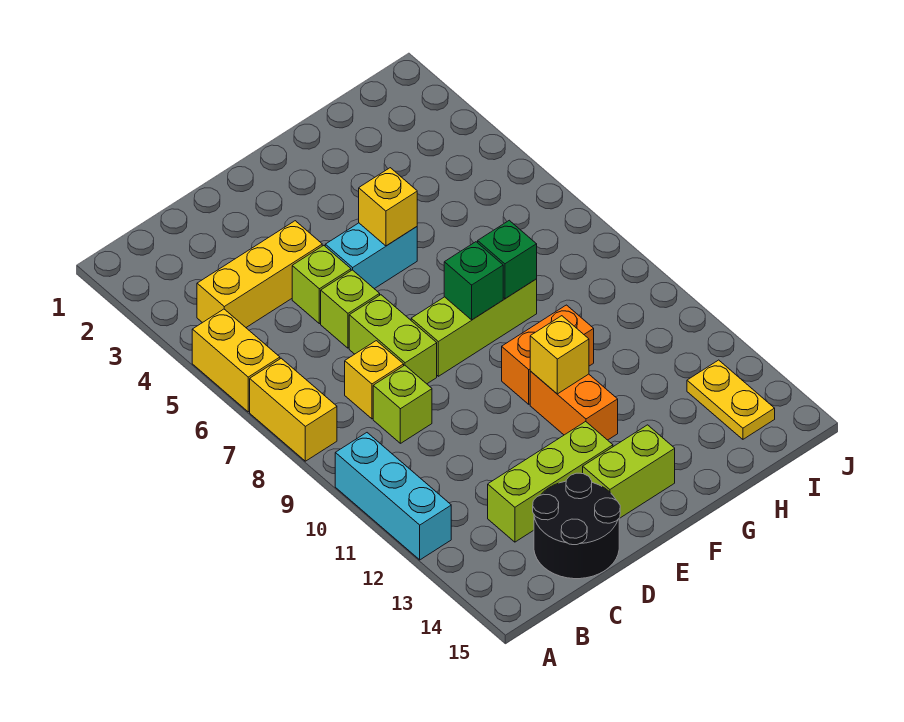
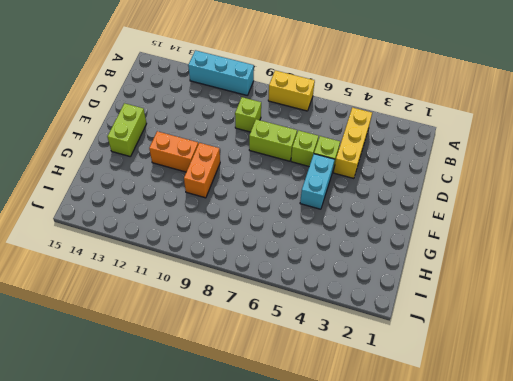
none -> yellow brick A5:A6 level 1
none -> yellow brick C8 level 1
none -> lime brick C13:E13 level 1

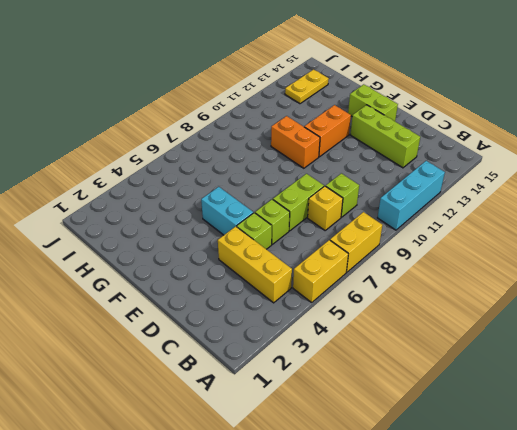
none -> black round brick C14:D15 level 1
none -> lime brick E8:G8 level 1
none -> yellow brick F5 level 2

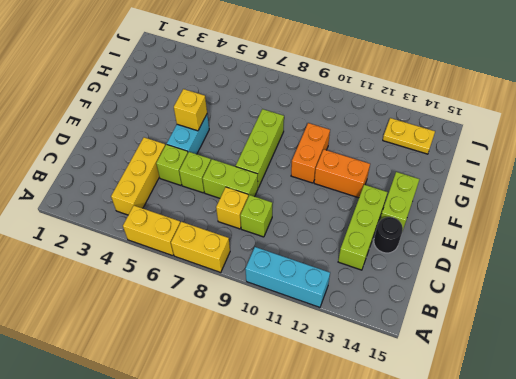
black round brick D14 level 1 -> black round brick C14:D15 level 1
none -> green brick F8 level 2
none -> yellow brick F11 level 2
none -> green brick G8 level 2

